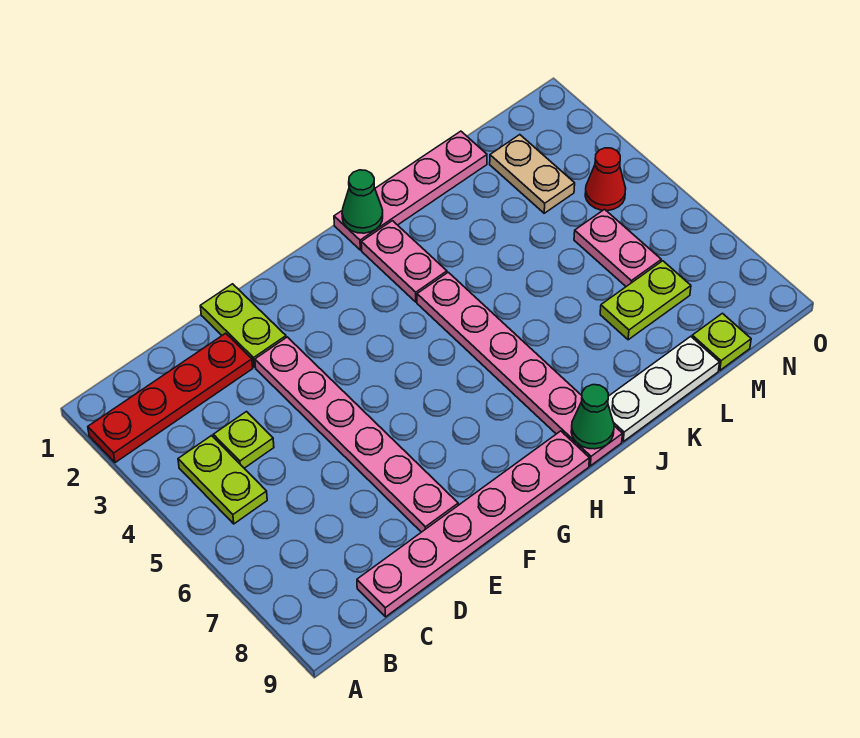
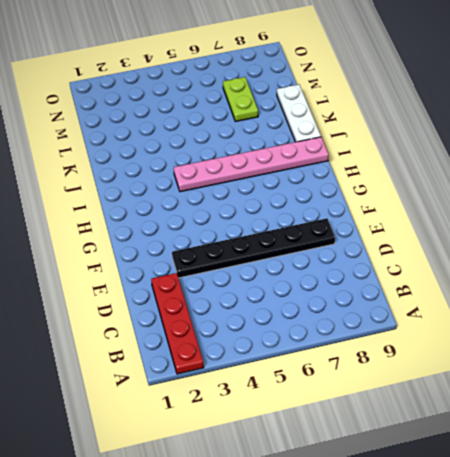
black plate E3:E8 level 1 -> pink plate E3:E8 level 1
none -> lime plate B4:B5 level 1
none -> lime plate C4 level 1
none -> pink plate C9:H9 level 1

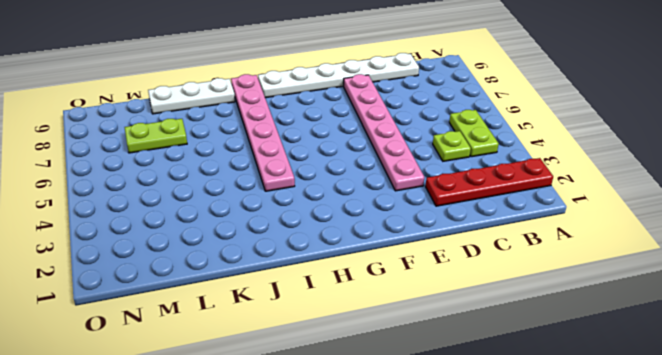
white plate C9:H9 level 1 -> pink plate C9:H9 level 1
none -> lime plate E1:E2 level 1
none -> pink plate I1:L1 level 1
none -> pink plate I2:I3 level 1

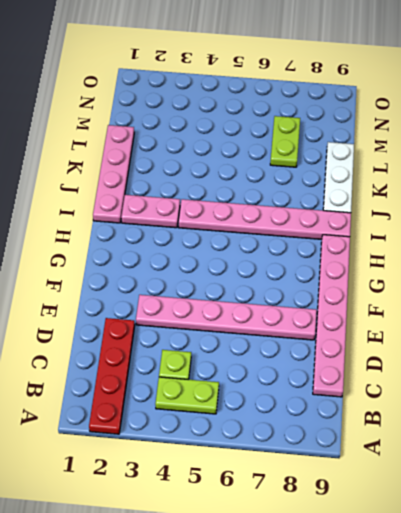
none -> lime plate E1:E2 level 1
none -> tan plate M2:M3 level 1
none -> pink plate M5:M6 level 1

